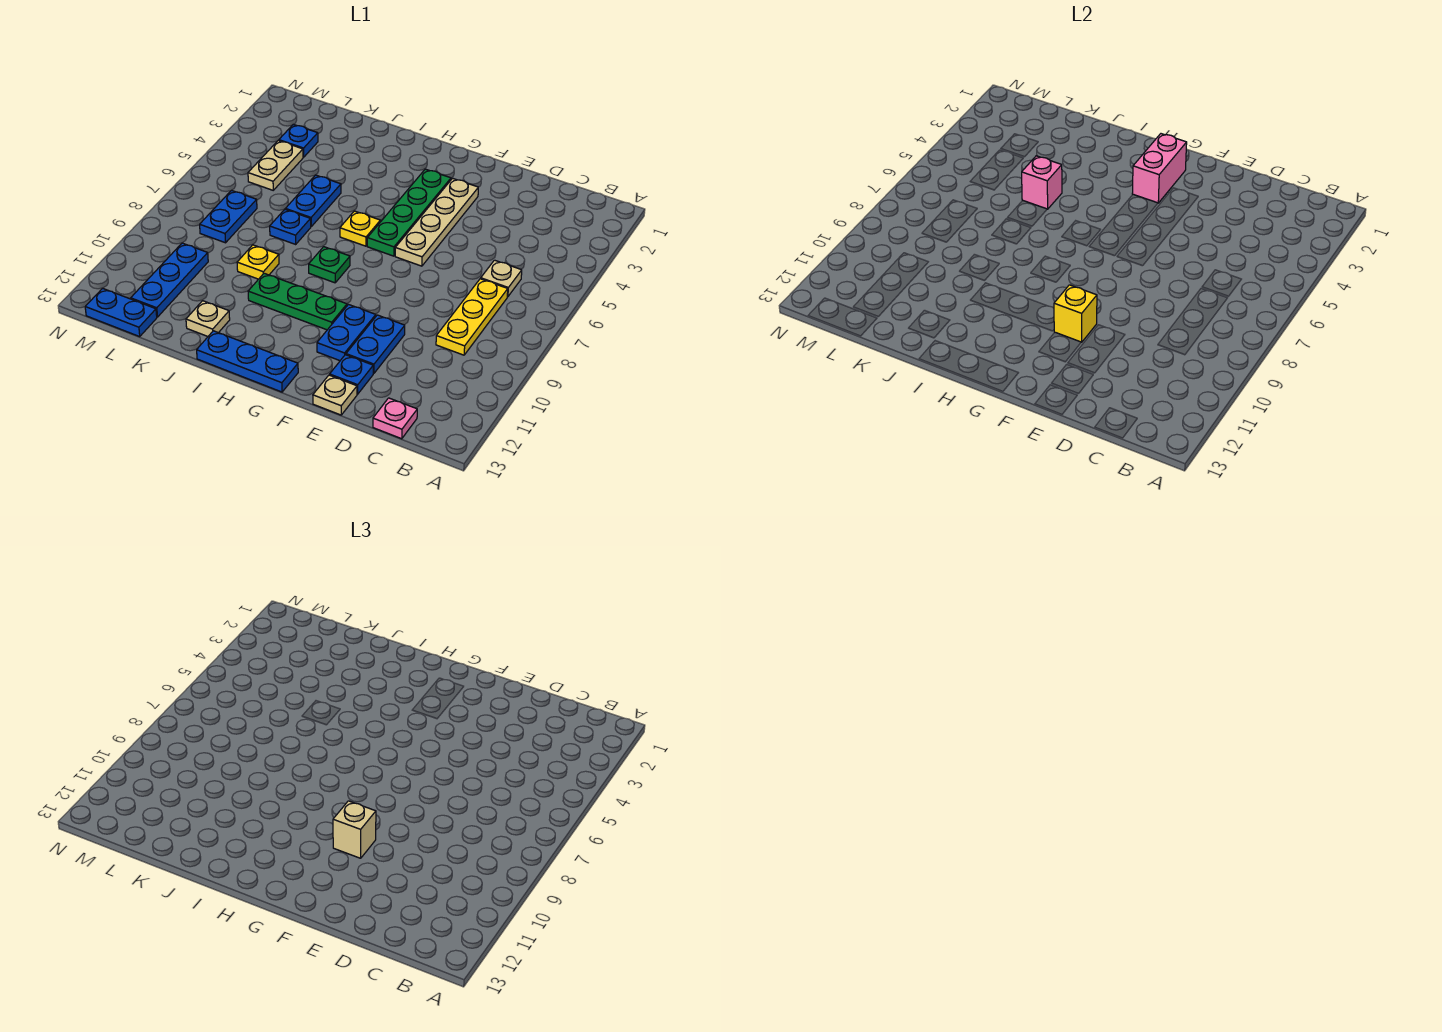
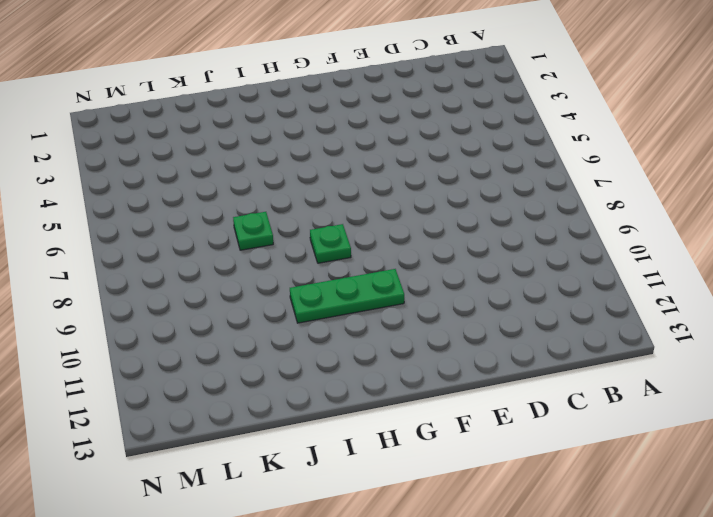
green plate J7 level 1 -> blue plate J7 level 1
none -> tan plate C6 level 1
none -> yellow plate C7:C9 level 1
none -> pink plate C13 level 1

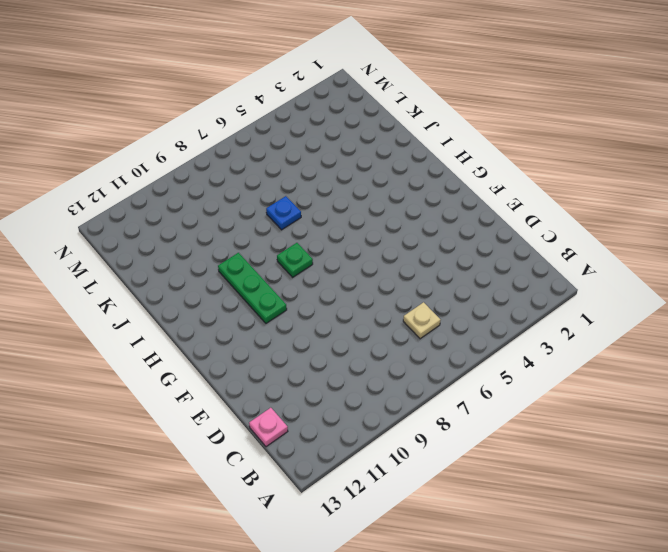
none -> yellow plate C7:C9 level 1
none -> blue plate E10:E11 level 1
none -> blue plate E12 level 1

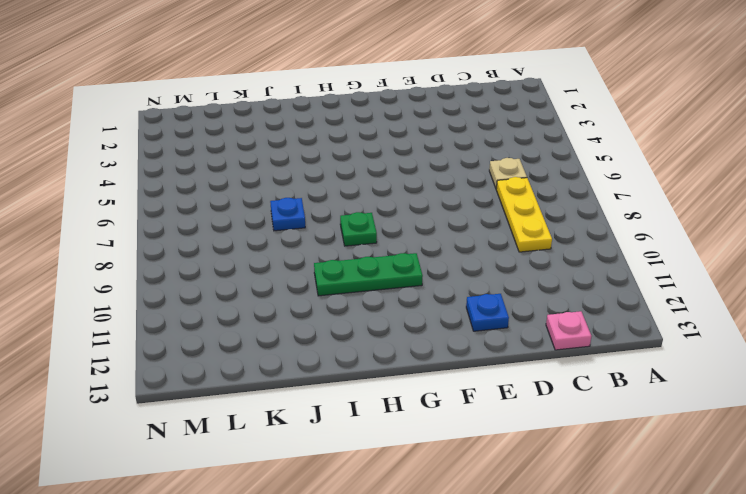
none -> blue plate E10:E11 level 1
none -> tan plate E13 level 1
none -> tan plate F3:F6 level 1

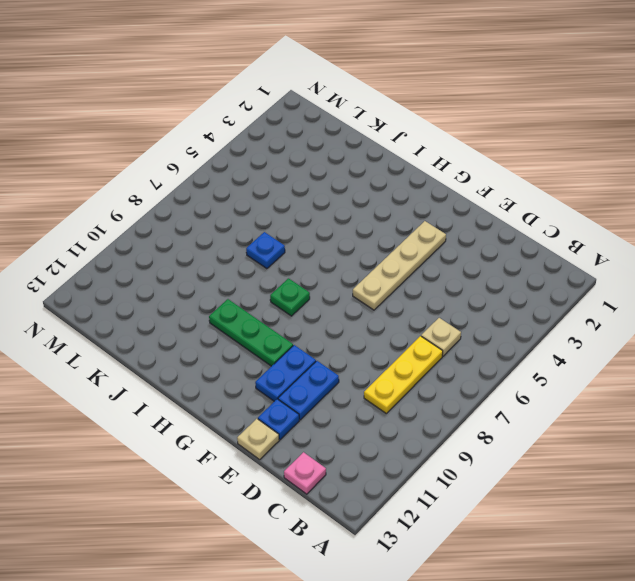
none -> green plate G3:G6 level 1
none -> blue plate G13:I13 level 1
none -> yellow plate H6 level 1

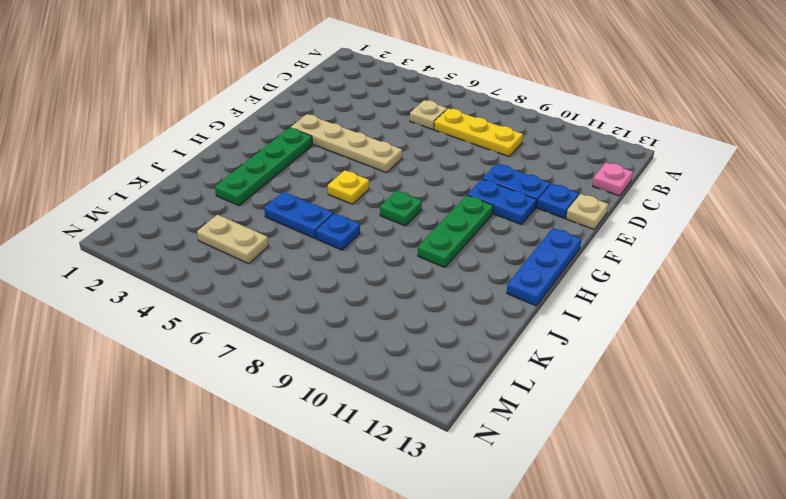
green plate G3:J3 level 1 -> green plate G3:G6 level 1
none -> yellow plate J9 level 1
none -> tan plate J12 level 1
none -> blue plate L3 level 1

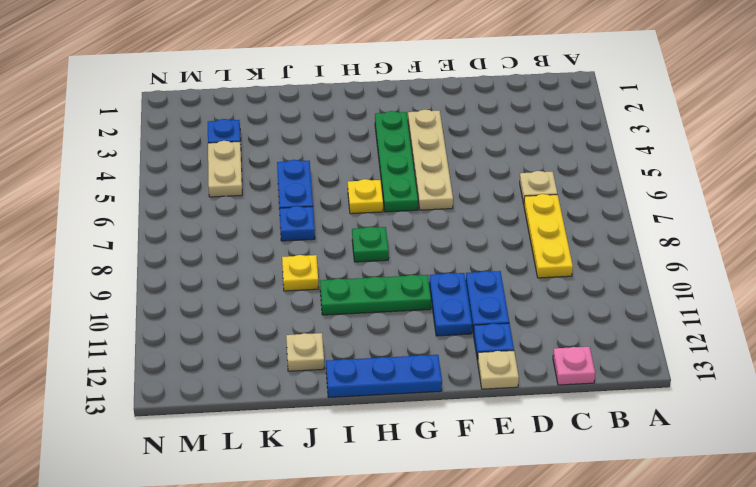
none -> blue plate L7:L8 level 1
none -> blue plate L10:L12 level 1
none -> blue plate L13:M13 level 1

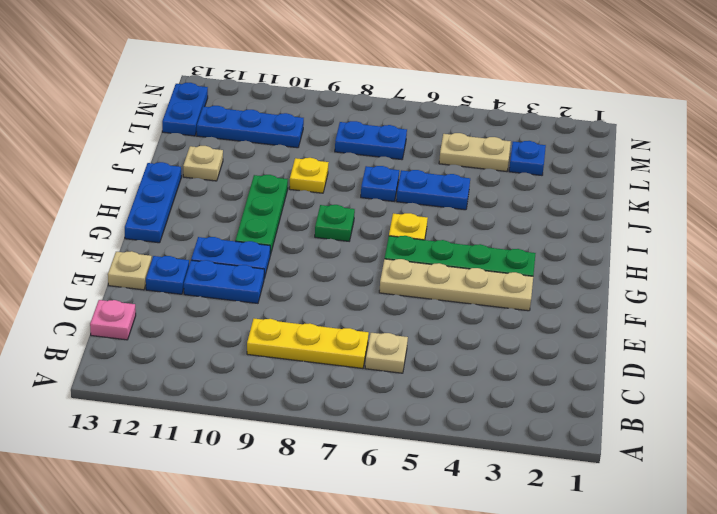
none -> yellow brick F10 level 2
none -> pink brick G2:G3 level 2
none -> pink brick J5 level 2

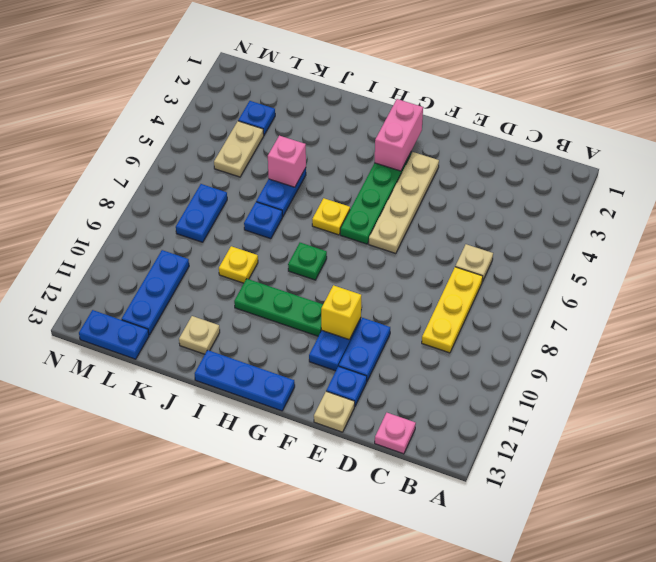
none -> tan brick F10 level 3

